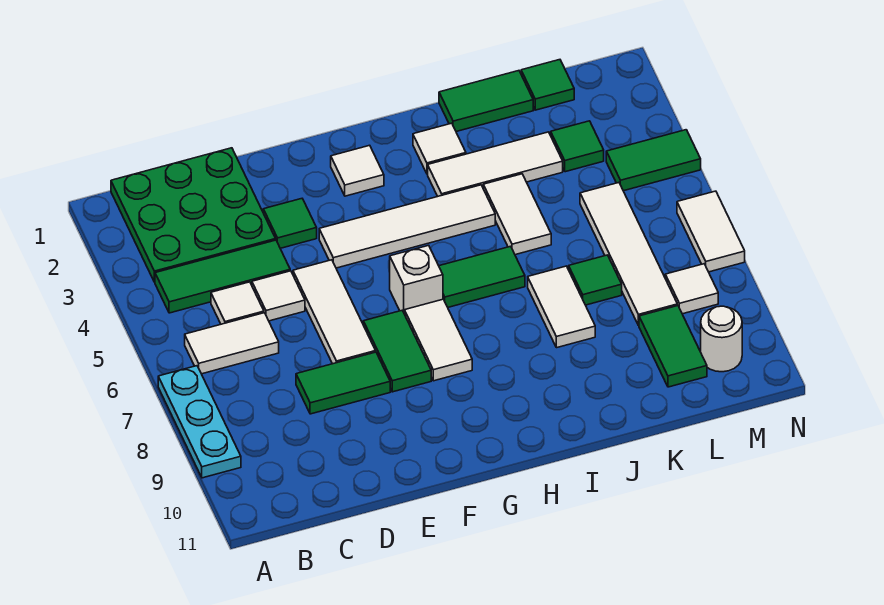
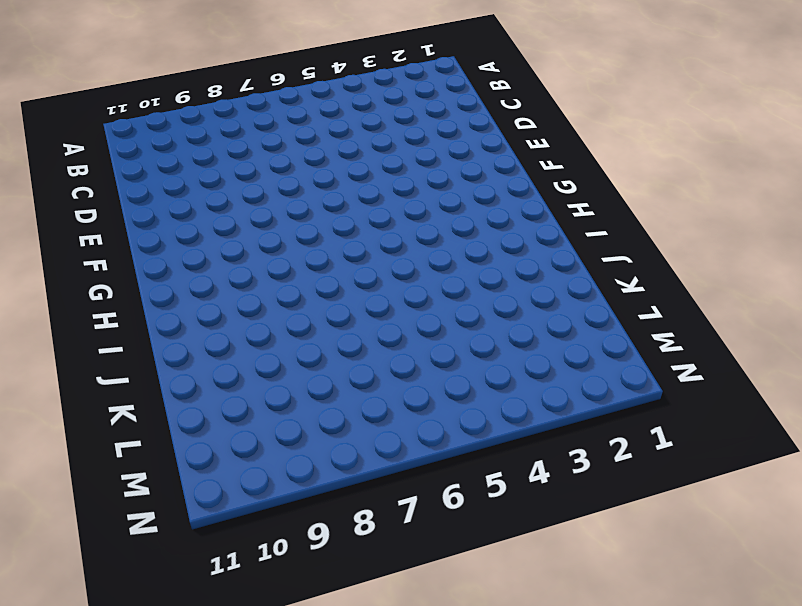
none -> cyan plate A7:A9 level 1
none -> green plate B1:D3 level 1
none -> green tile B4:D4 level 1

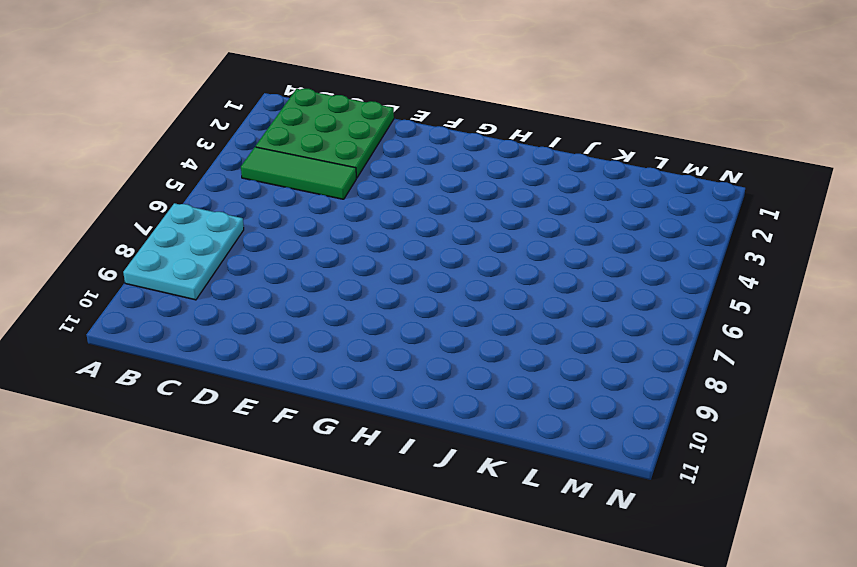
cyan plate A7:B9 level 1 -> cyan plate A7:A9 level 1
none -> white tile B6:C6 level 1
none -> white tile C5 level 1
none -> white tile D5 level 1

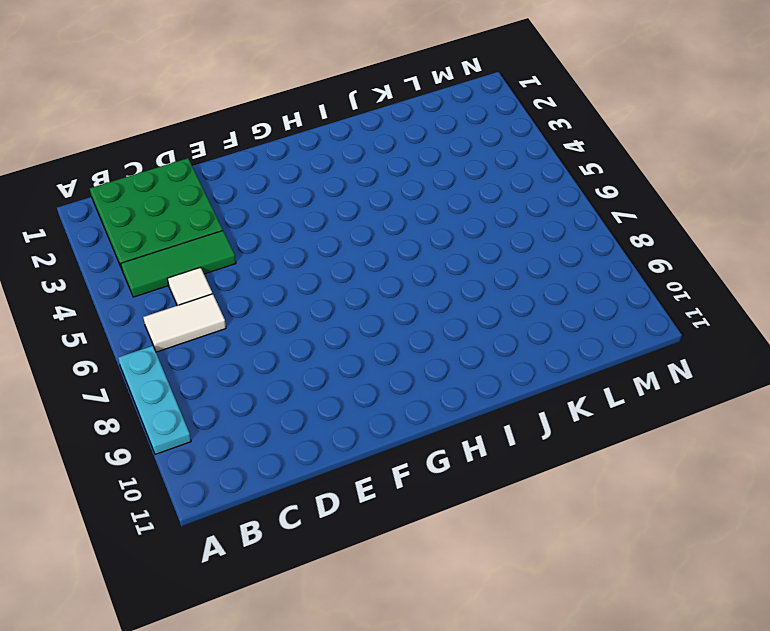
none -> white tile D5 level 1
none -> green tile D8:E8 level 1
none -> green tile E3 level 1

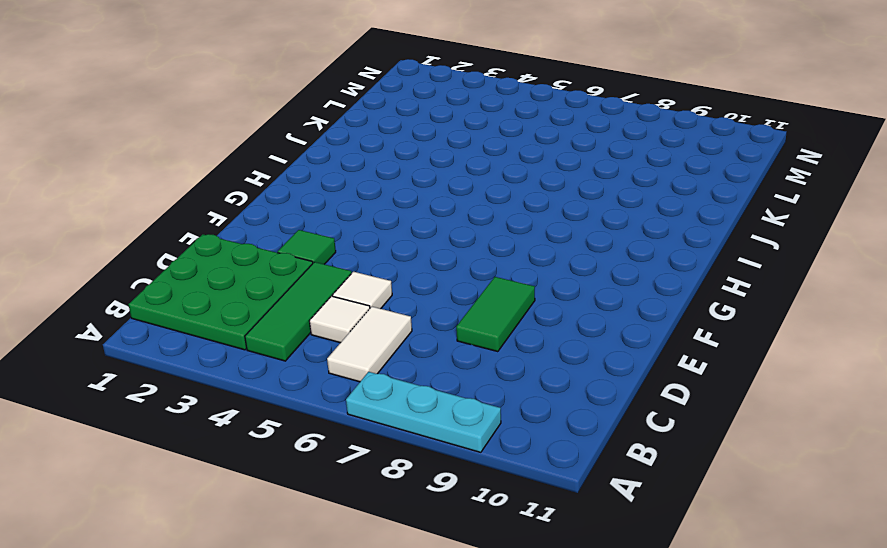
none -> white tile E5:E7 level 1
none -> white tile F4:I4 level 1
none -> green tile F7:F8 level 1

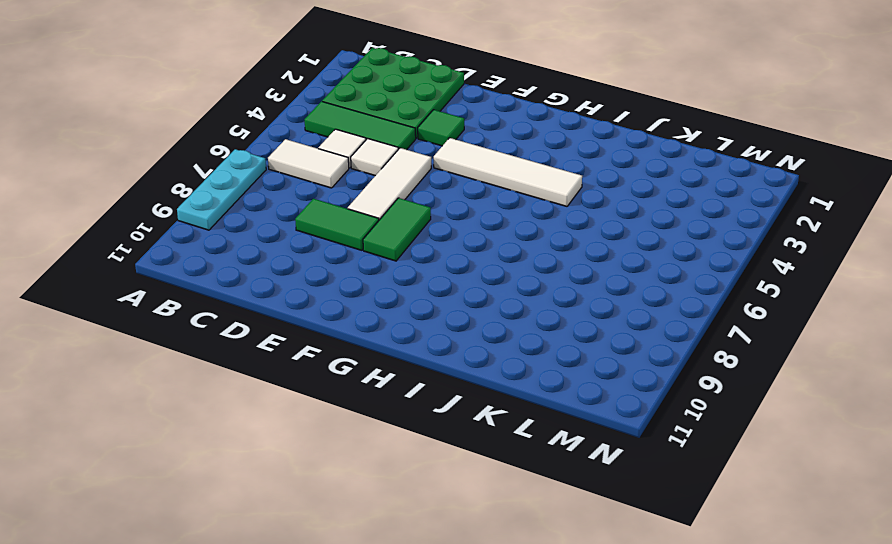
none -> white tile G2 level 1
none -> white brick G6 level 1
none -> white tile G7:G8 level 1

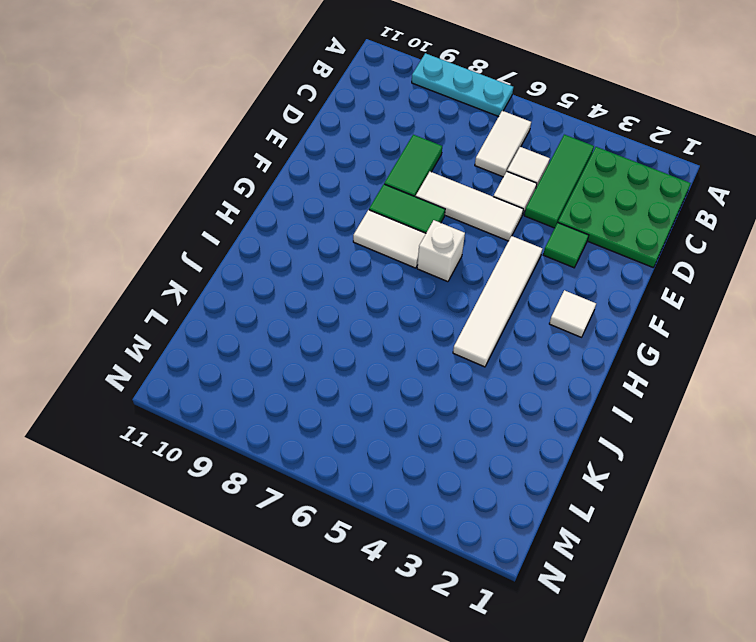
none -> green tile H6:I6 level 1
none -> white tile I2 level 1
none -> white tile I3:K3 level 1

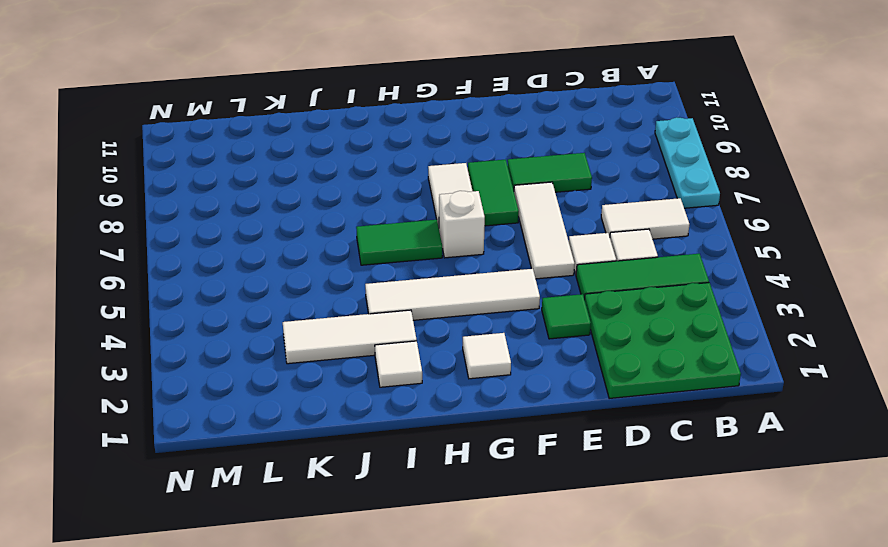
none -> green tile J1:K1 level 1
none -> white tile J4:J5 level 1
none -> white tile J7:J8 level 1

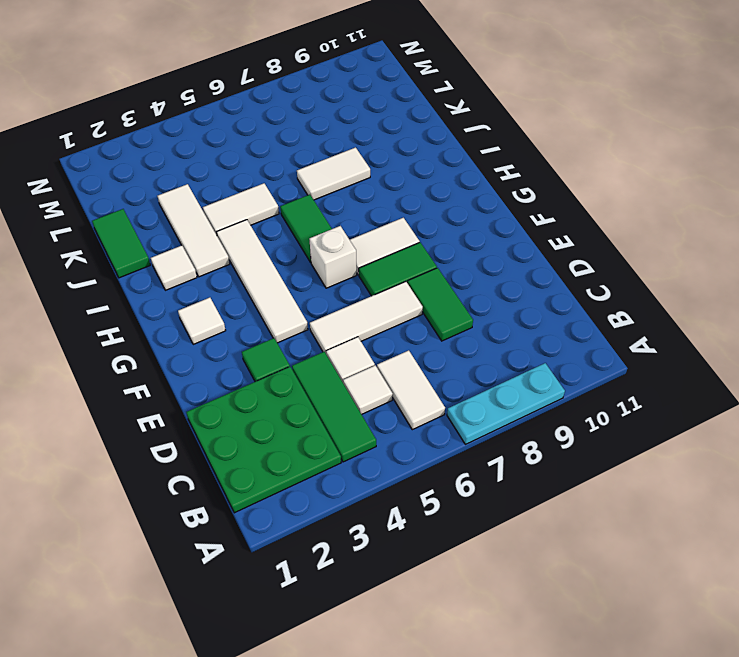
none -> green tile K7 level 1
none -> green tile L1 level 1
none -> green tile L3 level 1

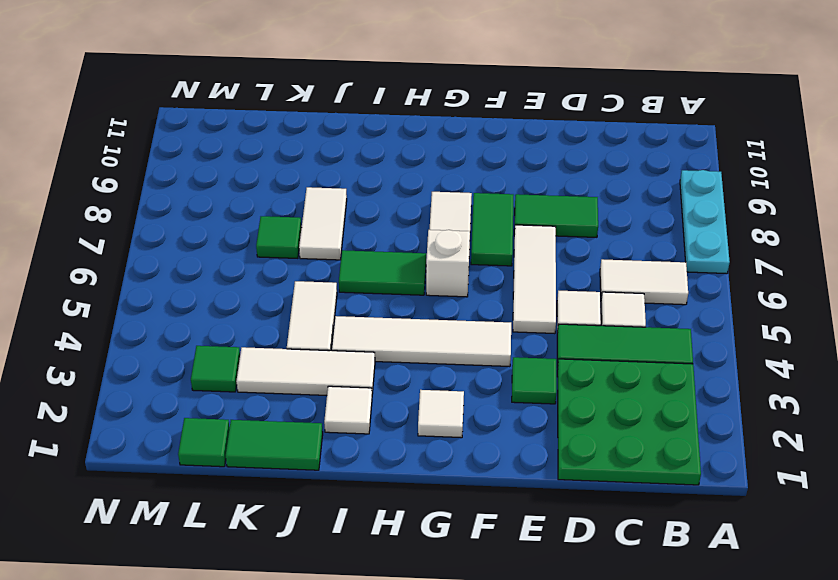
none -> white tile L5:L8 level 1
none -> green tile L9:L10 level 1
none -> green tile M4:N4 level 1

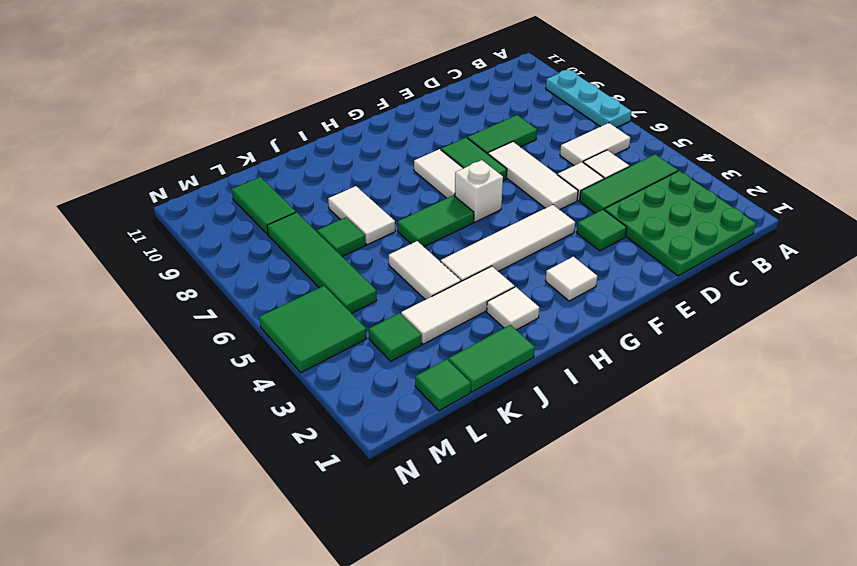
green tile L5:L8 level 1 -> white tile L5:L8 level 1
green tile M4:N5 level 1 -> green tile M4:N4 level 1
none -> white tile M8 level 1
none -> white round brick M10 level 1
none -> white tile N6:N7 level 1

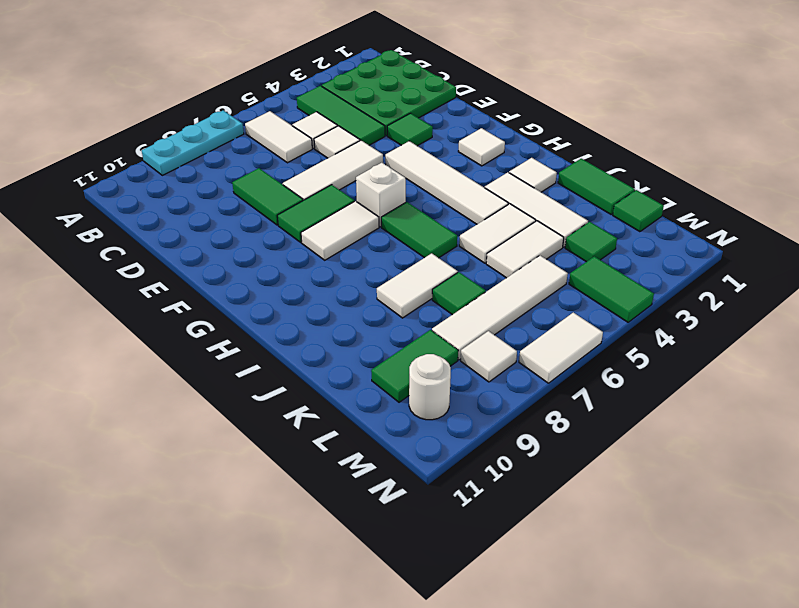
white tile K4:K5 level 1 -> none

